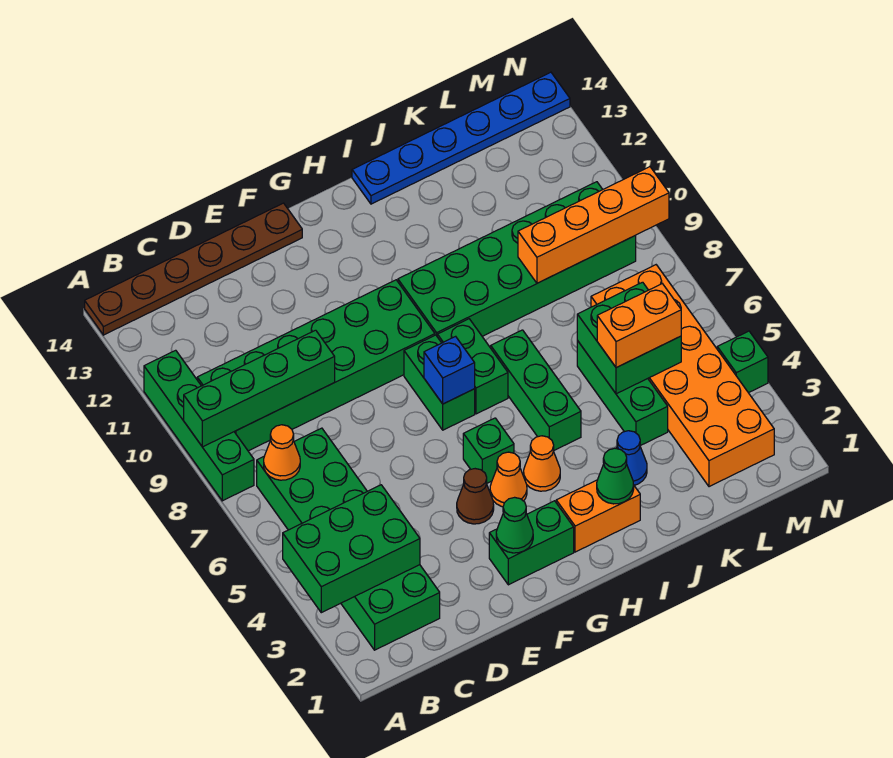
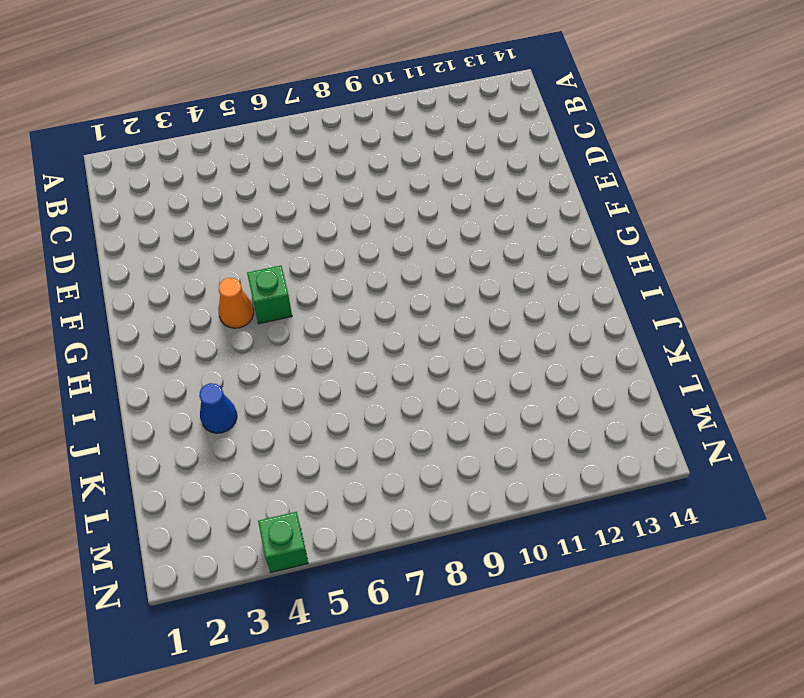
none -> green brick A8:A11 level 1
none -> brown plate A14:F14 level 1
none -> green brick B2:C7 level 1

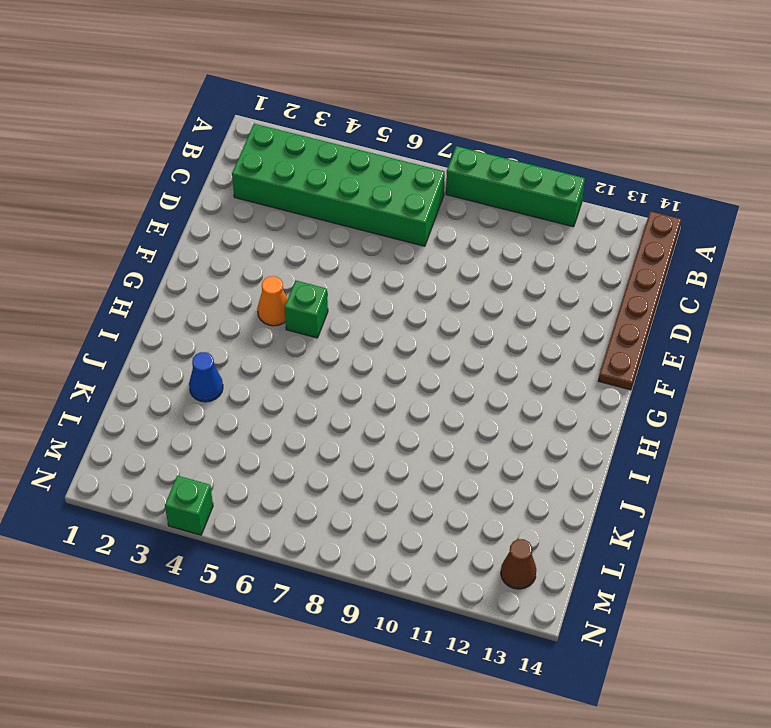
brown cone M13 level 1 -> brown cone F4 level 1
none -> green brick B9:G10 level 1
none -> green brick F2:G2 level 1
none -> green brick G7:G8 level 1

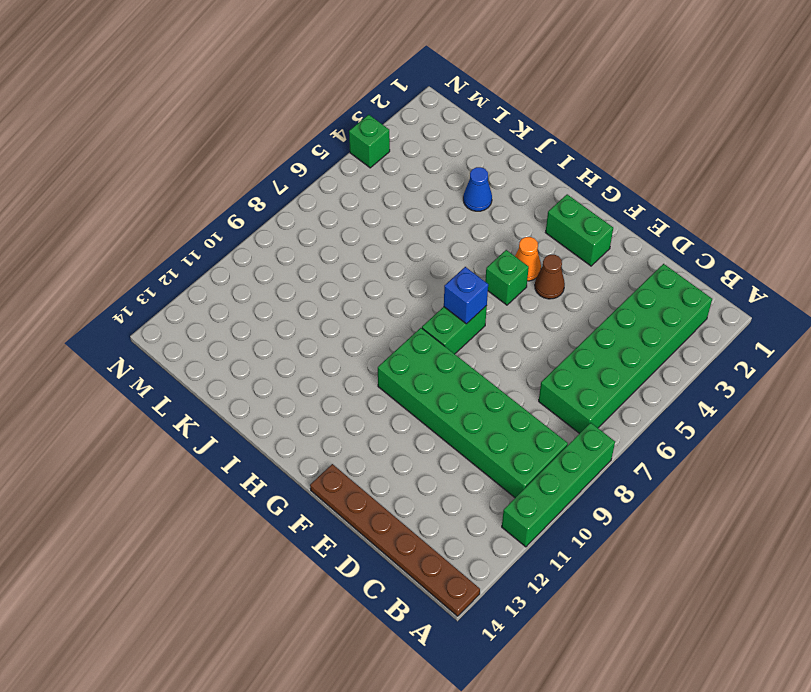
none -> orange brick H2:I2 level 1
none -> orange cone H4 level 1
none -> green brick H7:H8 level 1

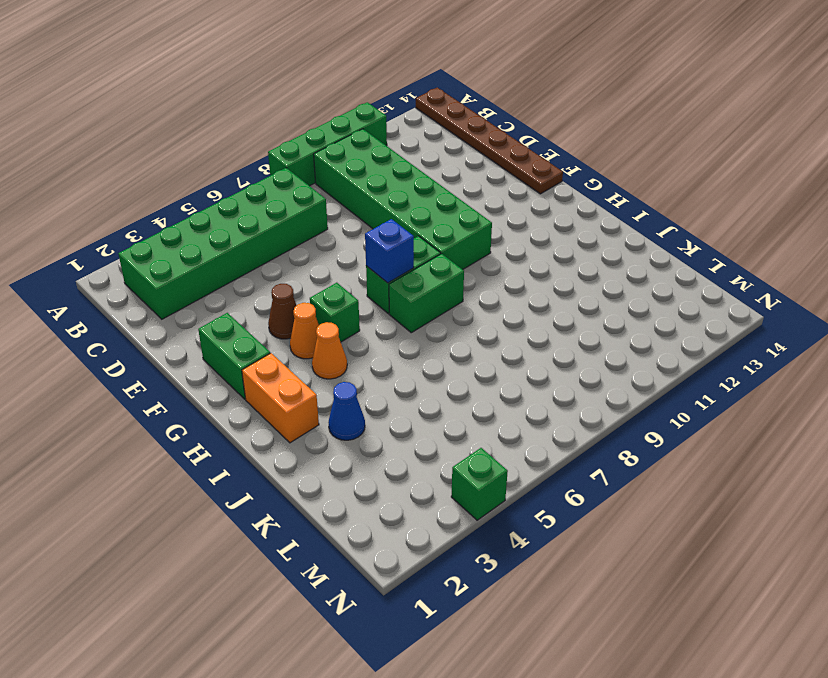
none -> green brick H9:M10 level 1
none -> green brick I5:I7 level 1
none -> blue plate I14:N14 level 1

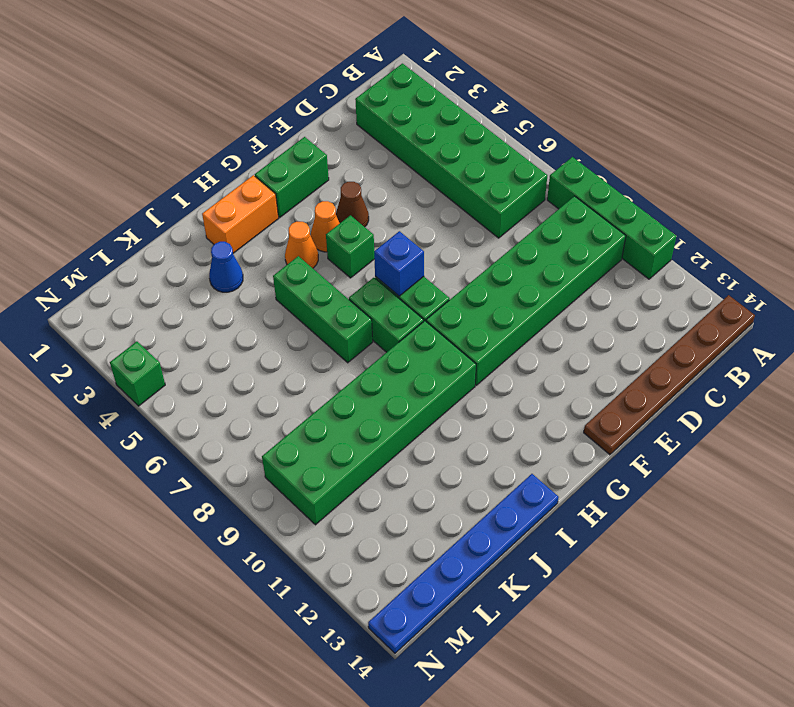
none -> green brick K4:K6 level 1
none -> orange brick L2:M7 level 1
none -> green brick A3:C4 level 2

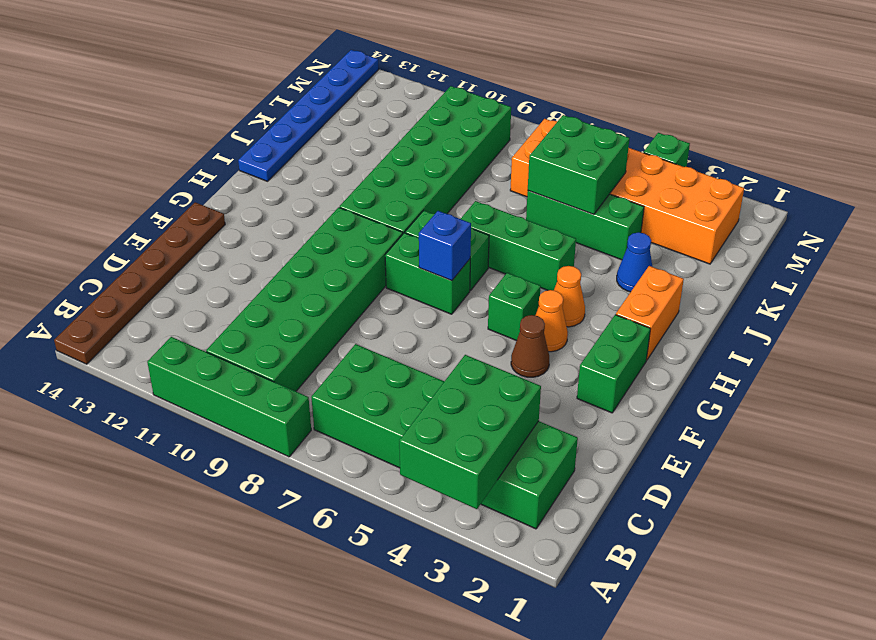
none -> green brick A9:D9 level 2
none -> orange cone B7 level 2
none -> green cone F2 level 2

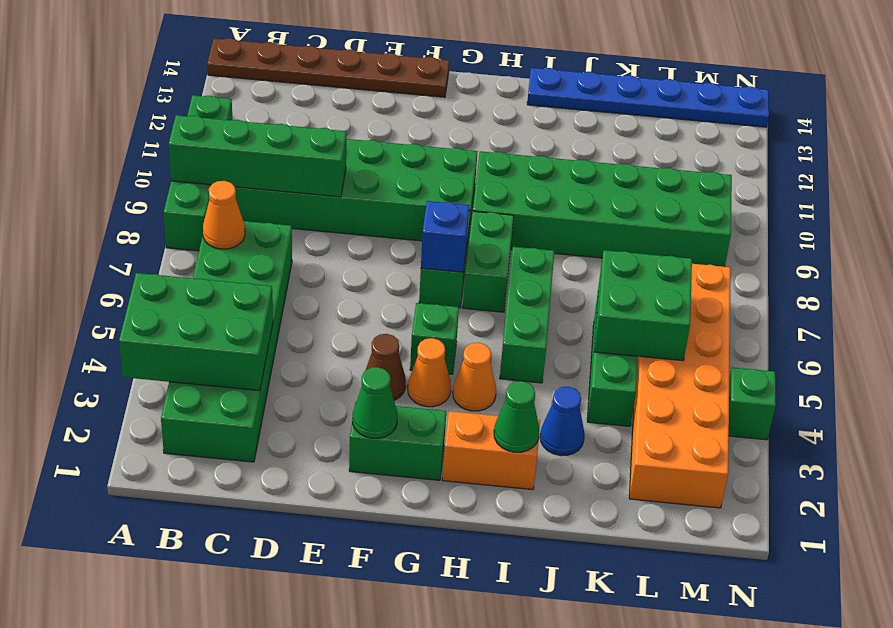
none -> orange brick K9:N9 level 2
none -> orange brick K5:L5 level 3

